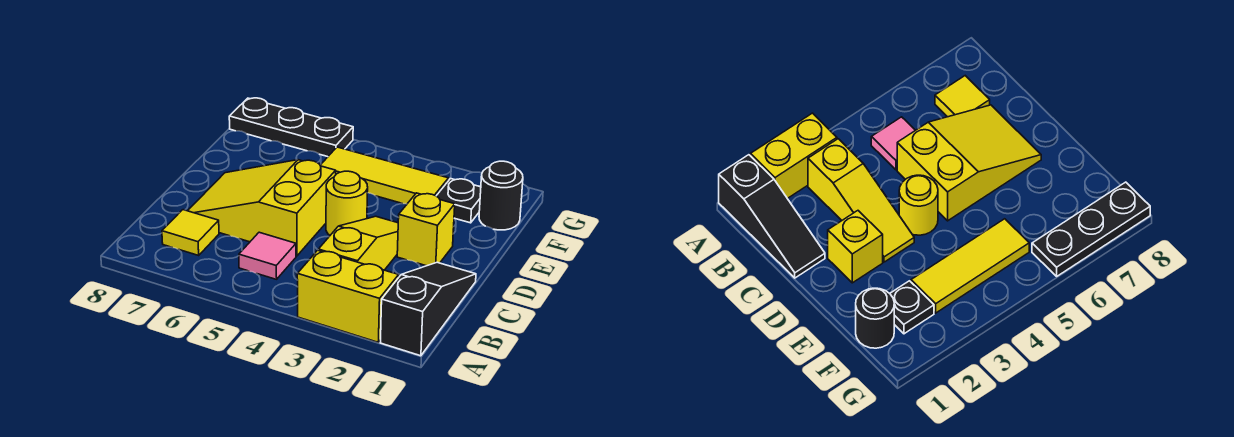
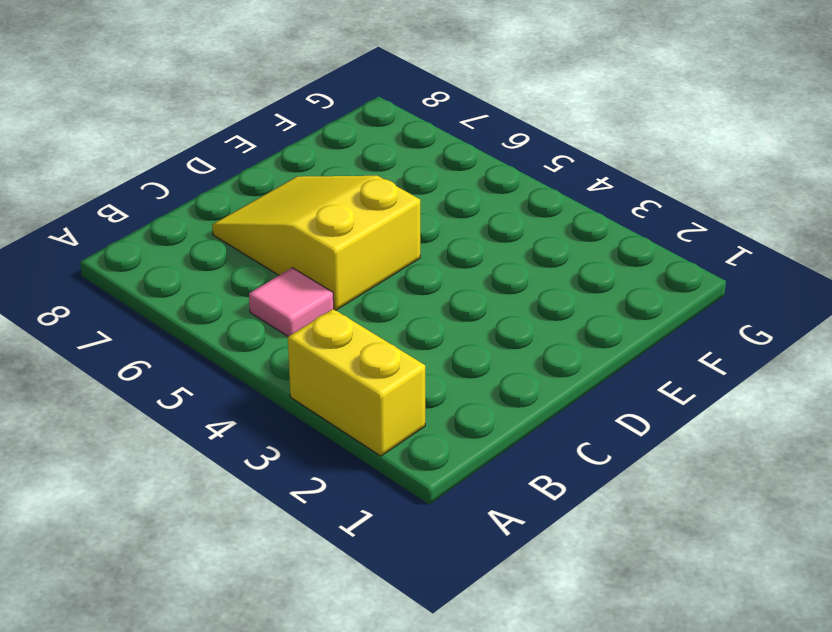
none -> black slope A1:C1 level 1 top A
none -> yellow slope B3:D3 level 1 top B
none -> yellow tile B7 level 1

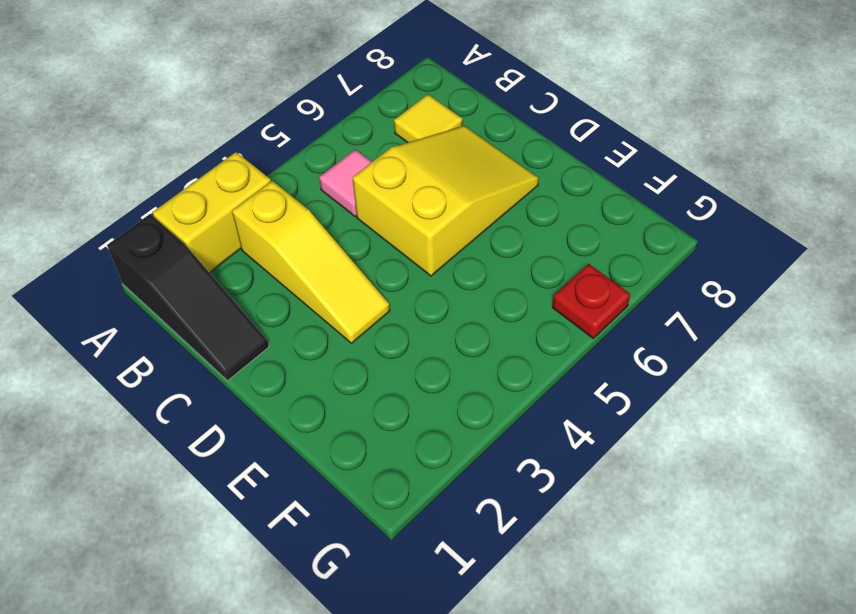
red plate G6 level 1 -> black plate G6:G8 level 1
none -> yellow brick D2 level 1
none -> yellow round brick D4 level 1
none -> black round brick F1 level 1

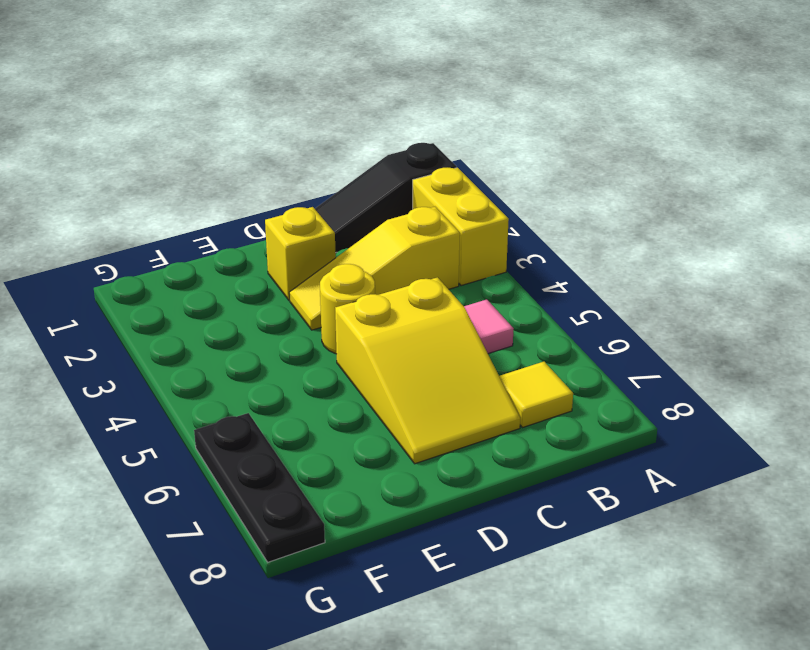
none -> black round brick F1 level 1
none -> black plate F2 level 1
none -> yellow tile F3:F5 level 1

